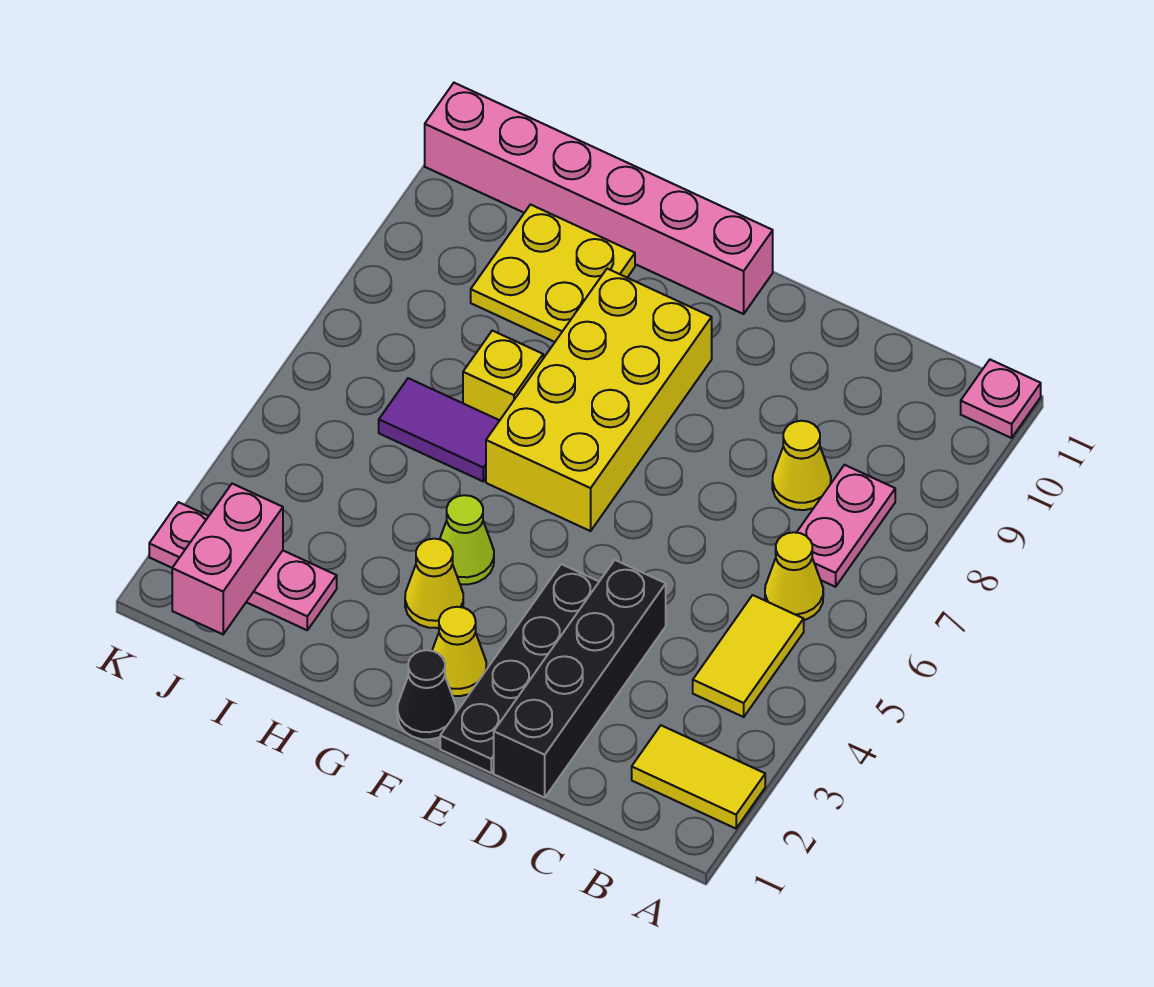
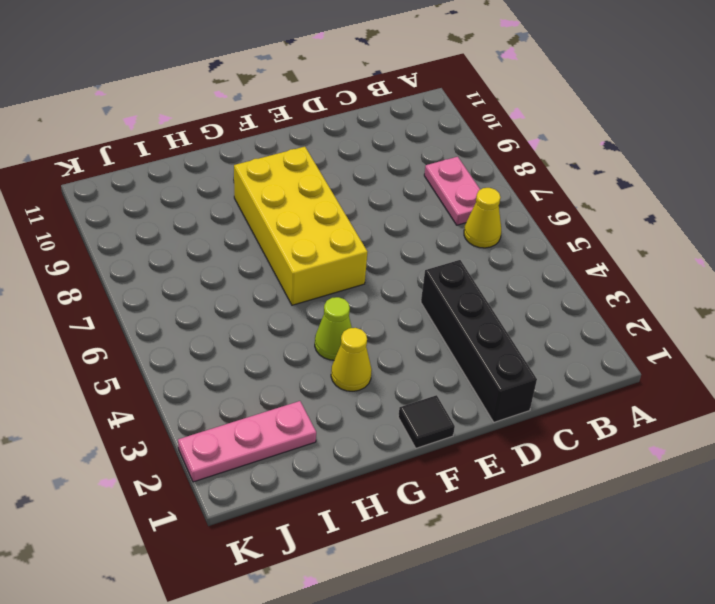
black tile F1 level 1 -> black cone F1 level 1
none -> yellow tile A2:B2 level 1
none -> pink plate A11 level 1
none -> yellow tile B4:B5 level 1

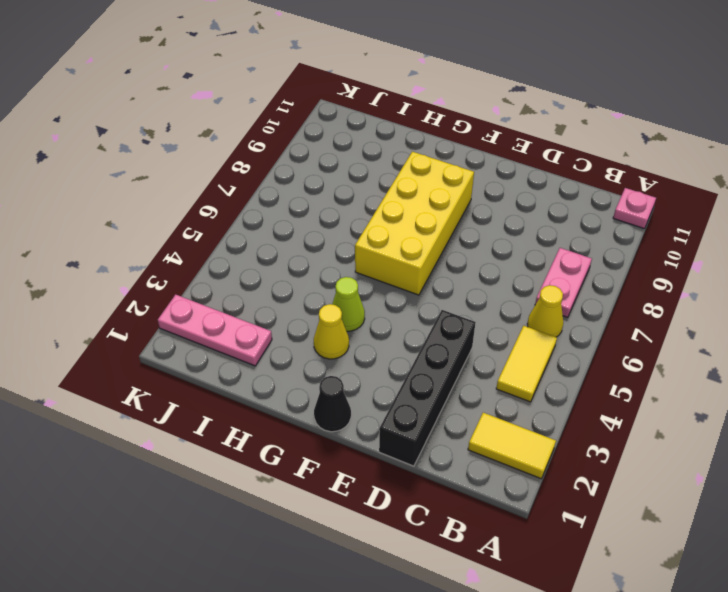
none -> yellow cone C8 level 1
none -> black plate E1:E4 level 1
none -> yellow cone F2 level 1

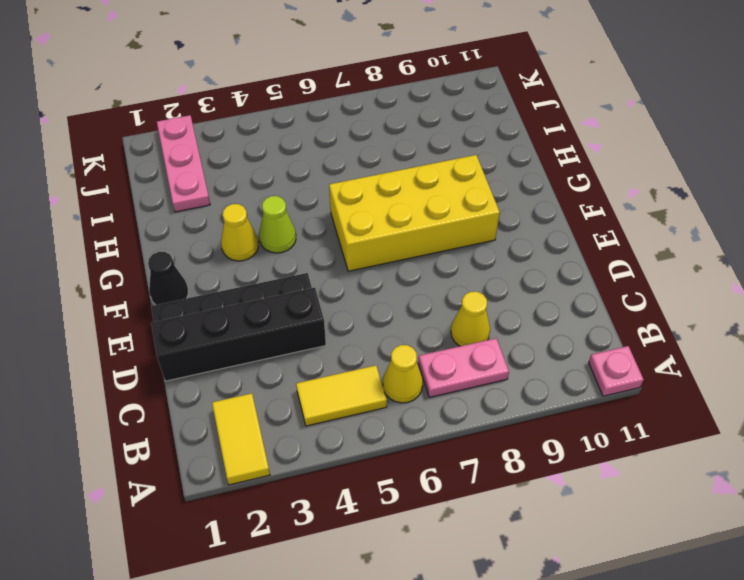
none -> yellow cone F2 level 1
none -> pink brick F11:K11 level 1
none -> purple tile H6:I6 level 1

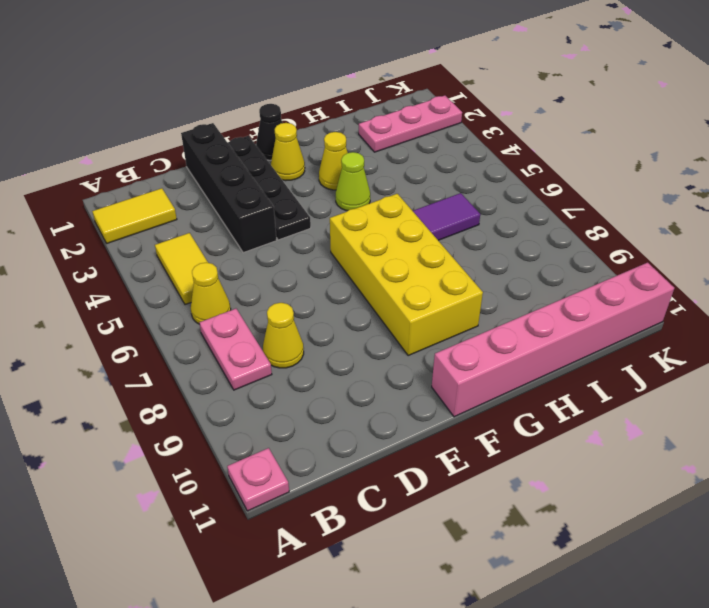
none -> yellow brick H7 level 1
none -> yellow plate H9:I10 level 1
none -> pink brick J1:J2 level 2

